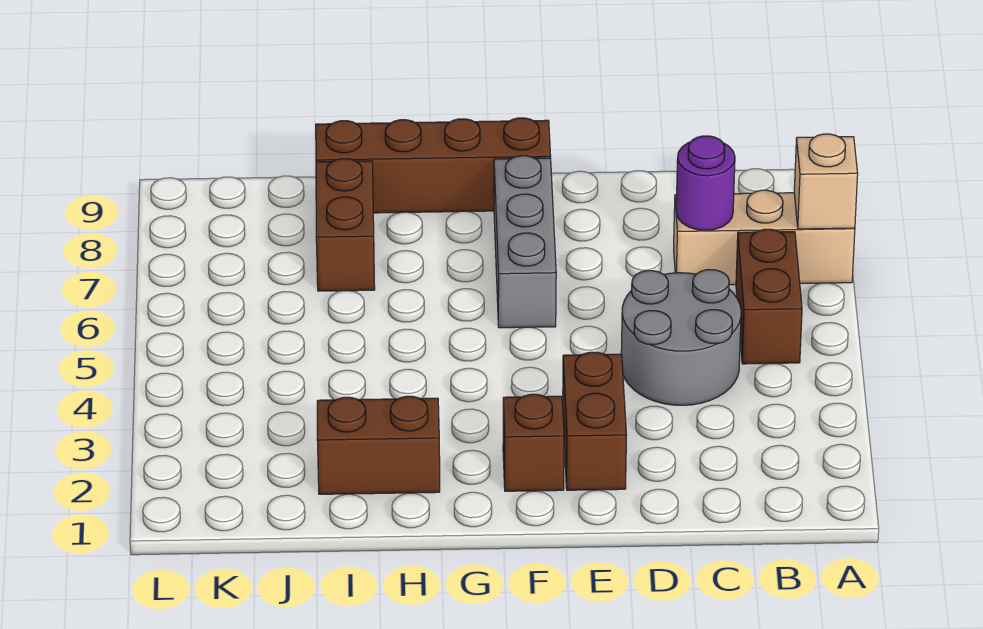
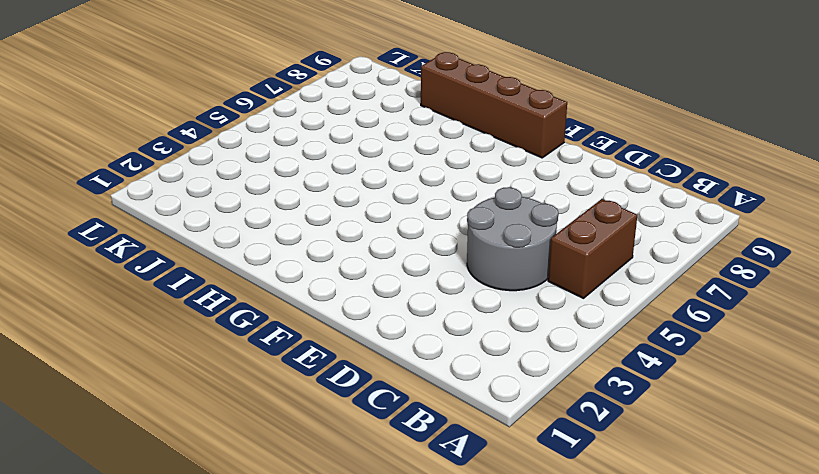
none -> tan brick A7:C7 level 1
none -> brown brick E2:E3 level 1

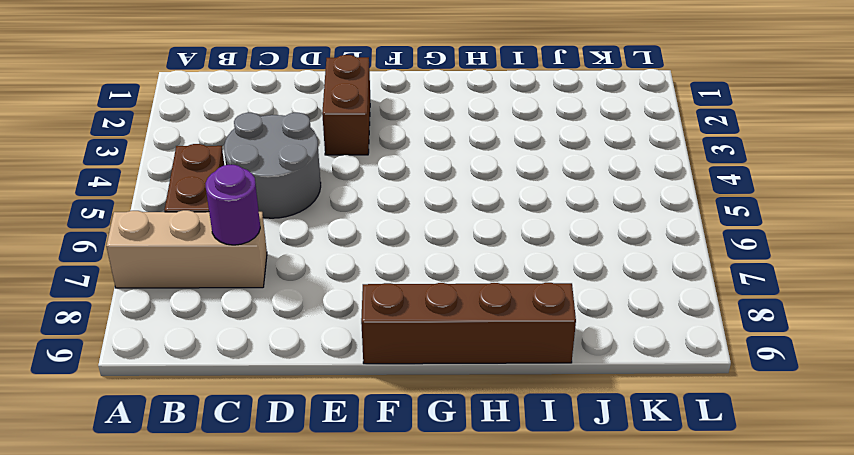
none -> brown brick F2 level 1
none -> grey brick F6:F8 level 1

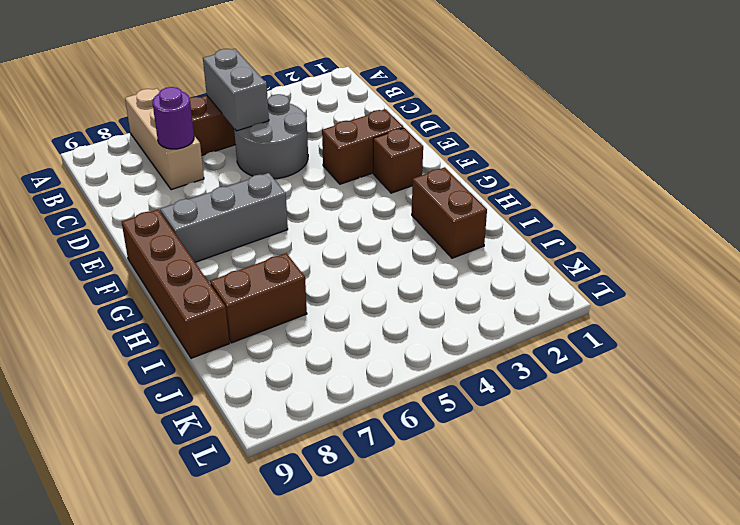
grey brick B5:C5 level 2 -> none
none -> tan brick A7 level 2

